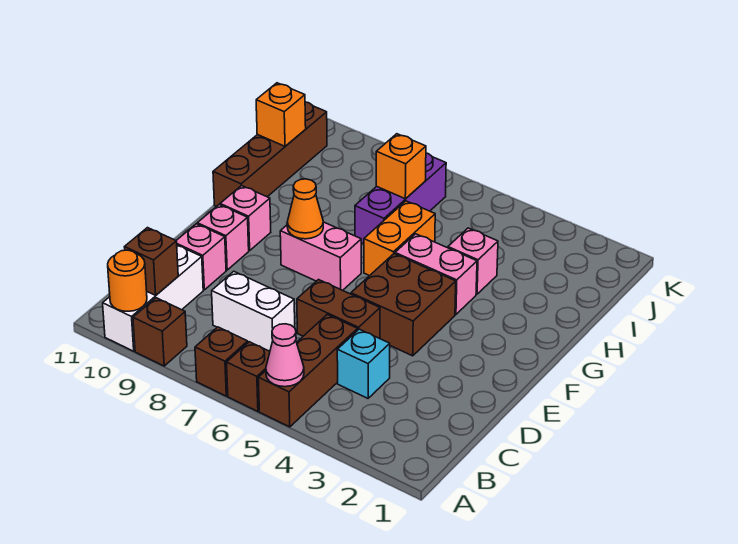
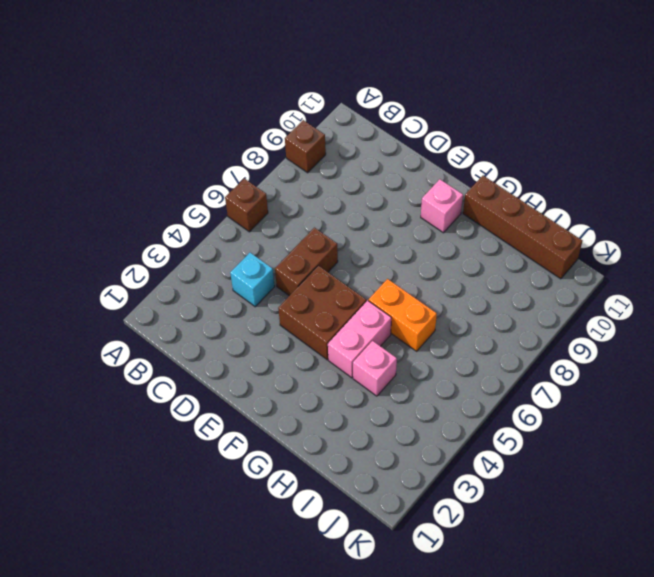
none -> brown brick A5:C5 level 1
none -> brown brick A7 level 1
none -> white brick A10:C10 level 1

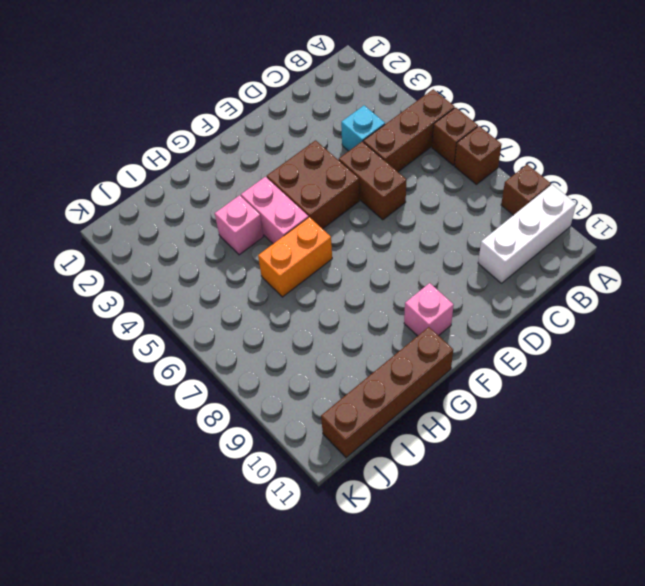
none -> white brick C7:C8 level 1
none -> pink brick D10 level 1
none -> pink brick E10 level 1

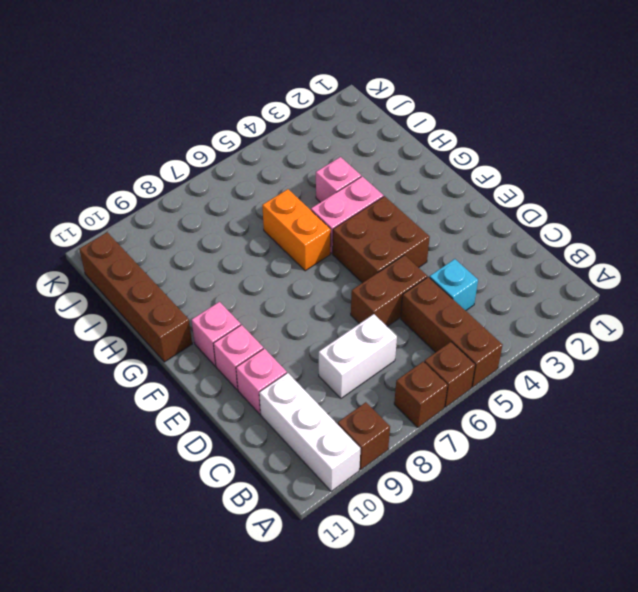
none -> pink brick F7:F8 level 1
none -> purple brick H7:J7 level 1
none -> pink cone A5 level 2

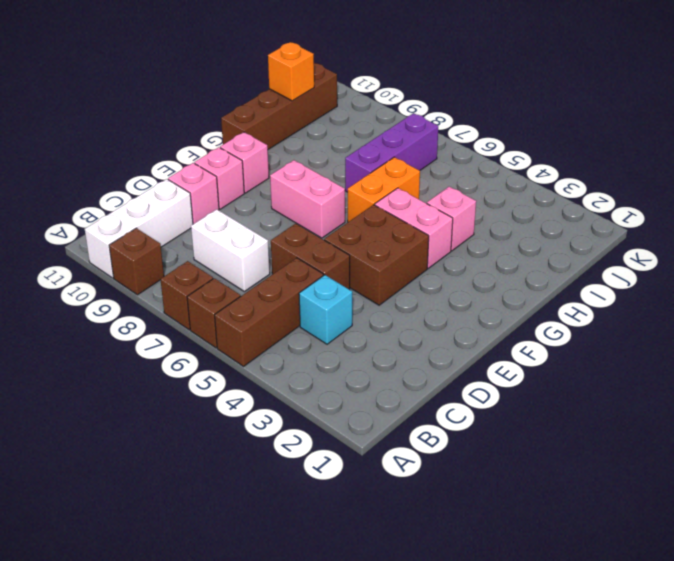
none -> pink cone A5 level 2
none -> orange round brick A10 level 2
none -> brown brick B10 level 2

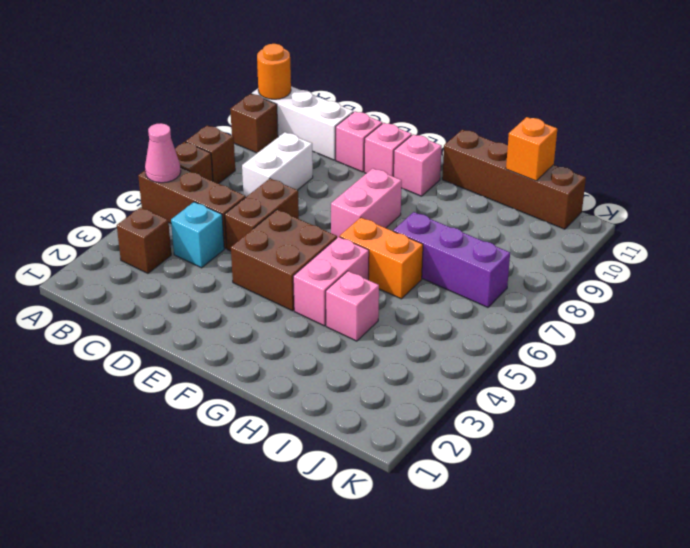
brown brick B3 level 1 -> brown brick B10 level 2
none -> orange cone F8 level 2
none -> orange brick I7 level 2

